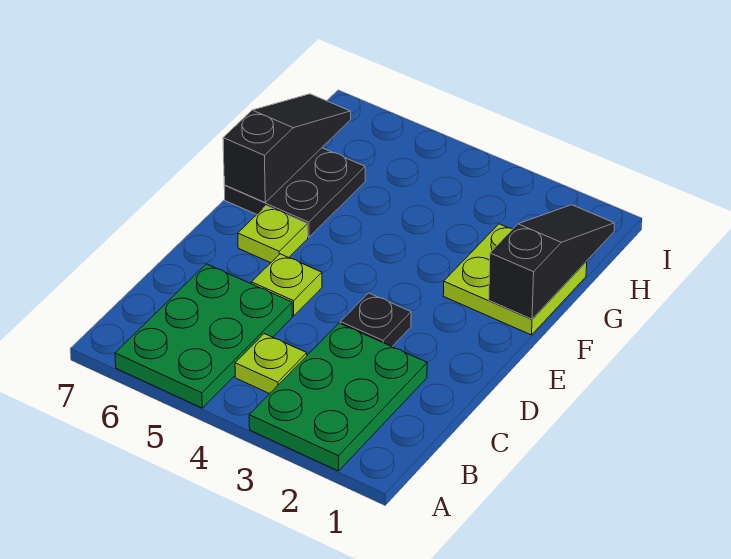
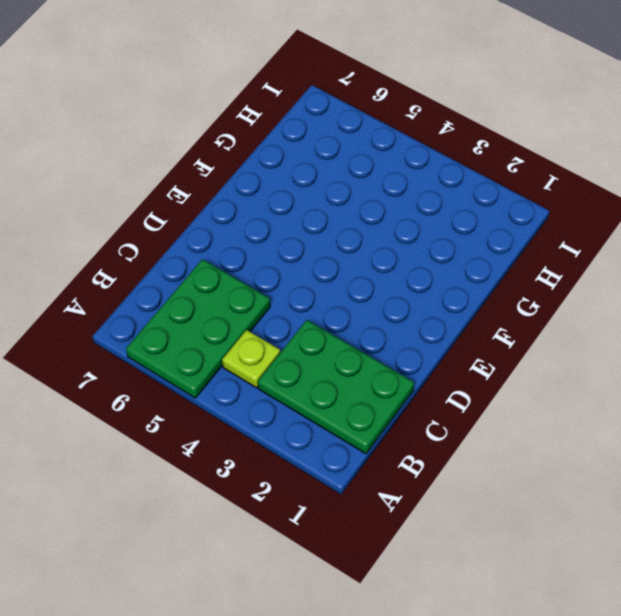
green plate B1:C3 level 1 -> green plate A2:C3 level 1
none -> black plate D3 level 1
none -> lime plate D5 level 1

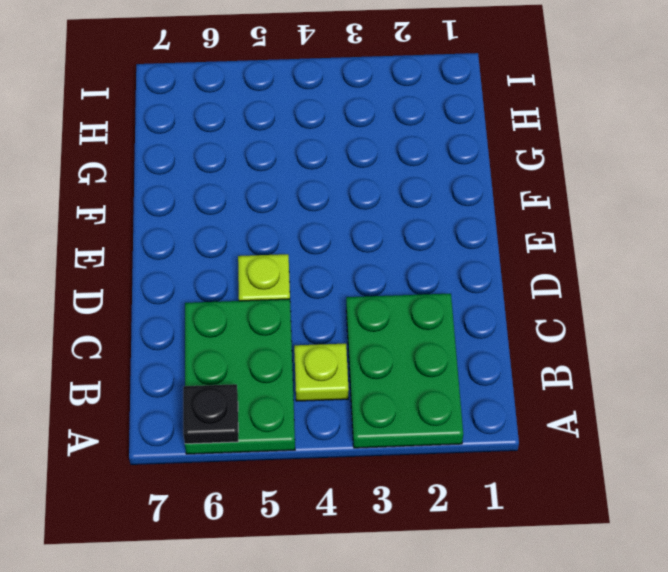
black plate A6 level 2 -> black plate D3 level 1
none -> lime plate E6 level 1
none -> lime plate F1:G2 level 1

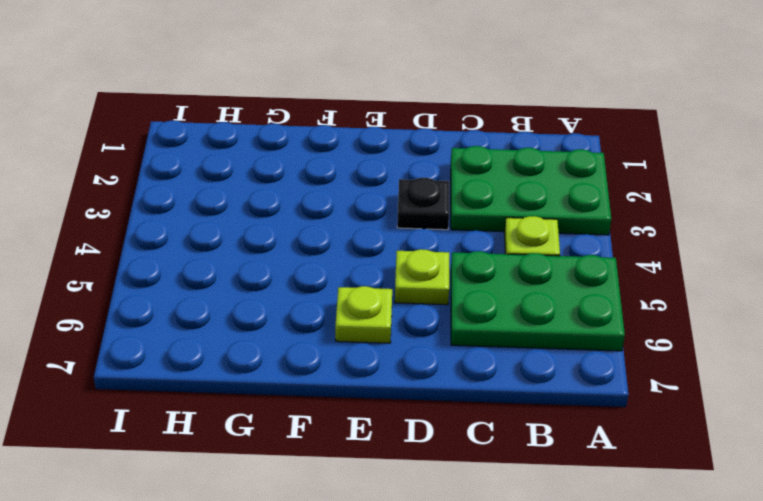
none -> lime plate F1:G2 level 1
none -> black plate F6:G7 level 1

